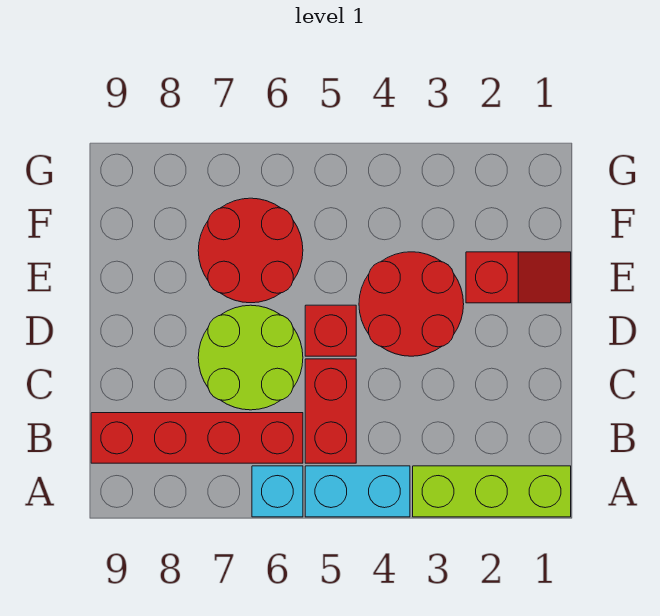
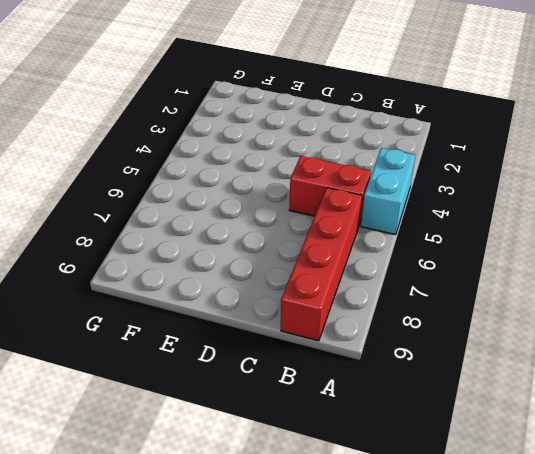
none -> lime brick A1:A3 level 1
none -> cyan brick A6 level 1

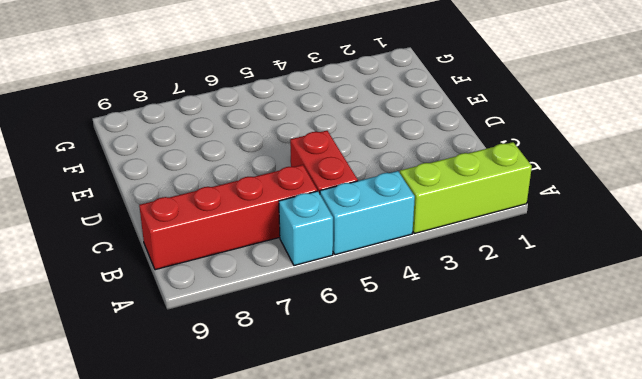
none -> lime round brick C6:D7 level 1
none -> red round brick D3:E4 level 1

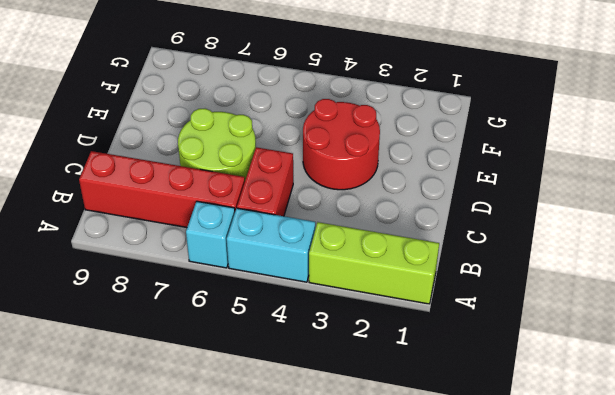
none -> red brick D5 level 1
none -> red slope E1:E2 level 1 top 2

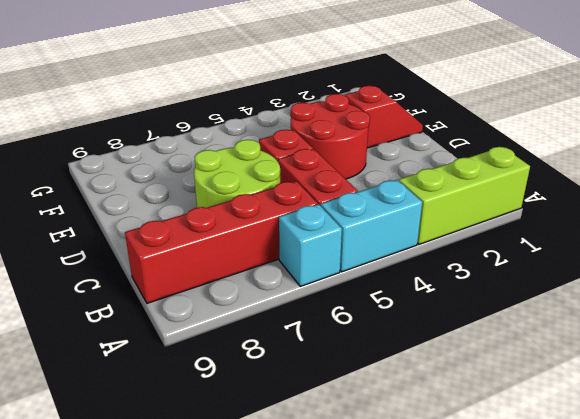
none -> red round brick E6:F7 level 1

